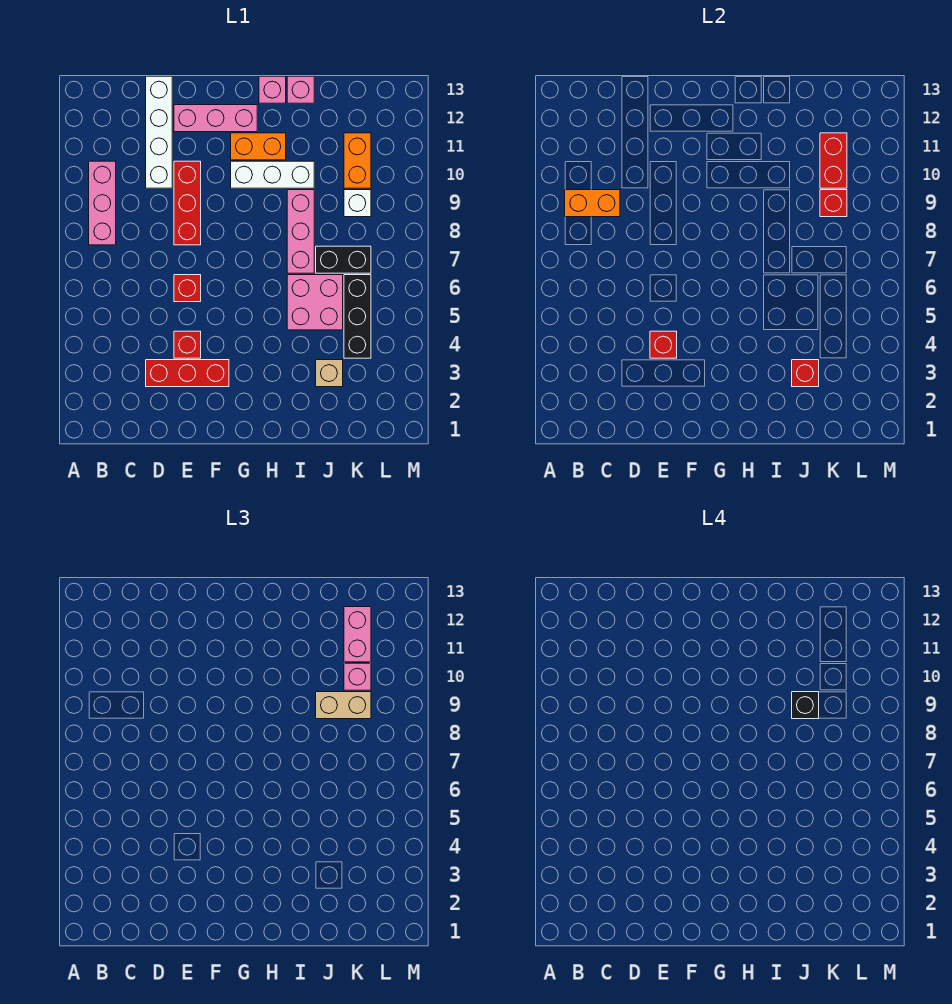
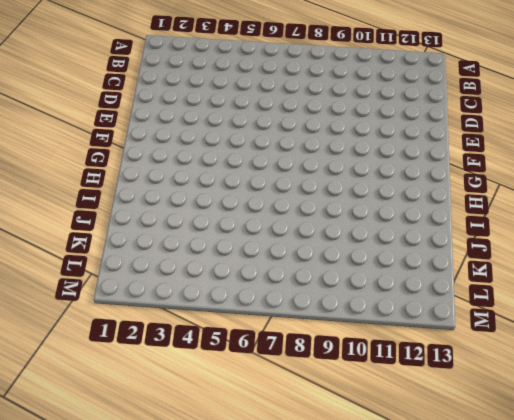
none -> pink brick B8:B10 level 1
none -> red brick D3:F3 level 1
none -> white brick D10:D13 level 1

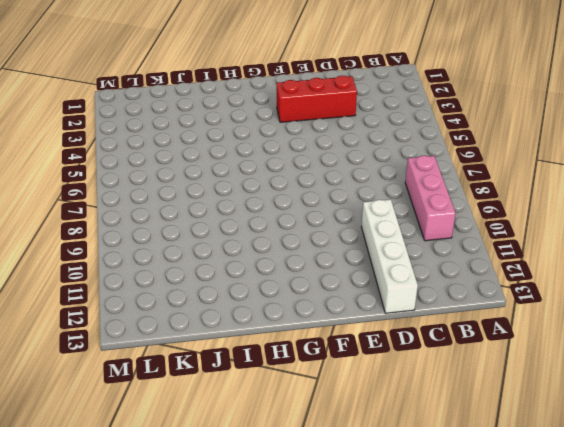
none -> red brick E4 level 1
none -> red brick E6 level 1
none -> red brick E8:E10 level 1

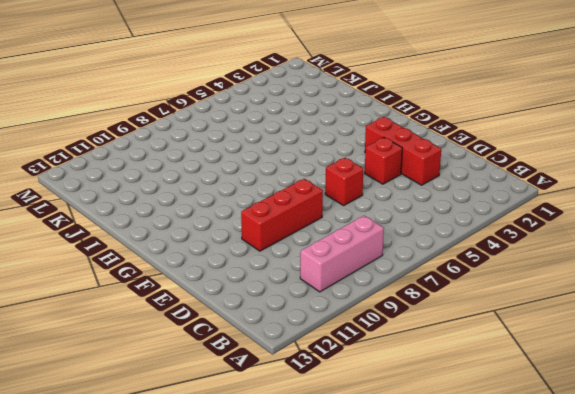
none -> white brick D10:D13 level 1
none -> pink brick E12:G12 level 1
none -> white brick G10:I10 level 1

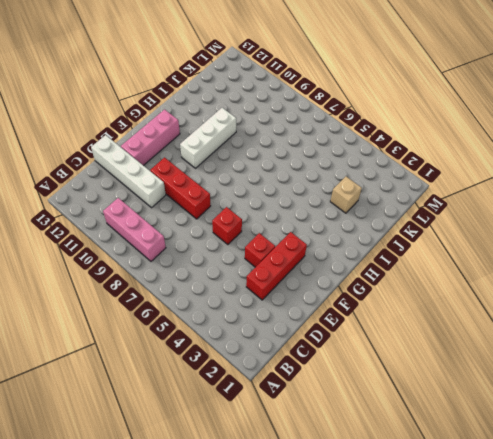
none -> orange brick G11:H11 level 1
none -> pink brick H13 level 1
none -> pink brick I5:J6 level 1

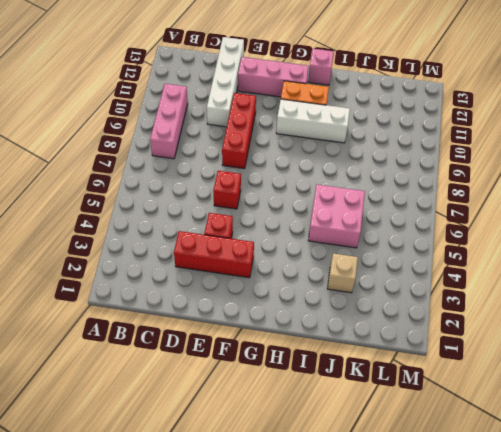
none -> pink brick I7:I9 level 1
none -> pink brick I13 level 1
none -> black brick J7:K7 level 1

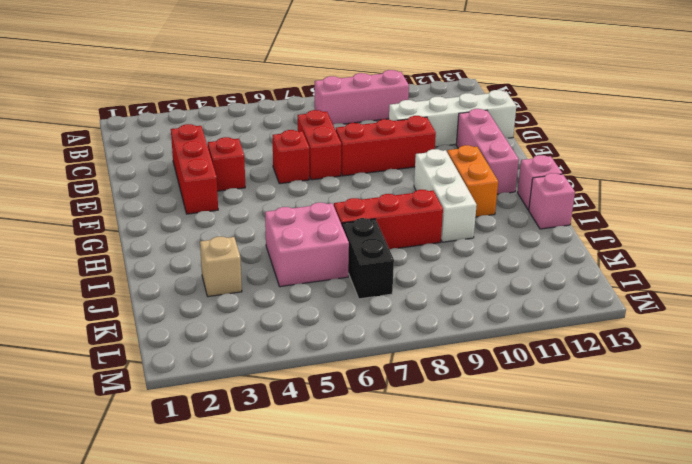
red brick D7:E7 level 1 -> red brick K10:K11 level 2
red brick I7:I9 level 1 -> pink brick I7:I9 level 1
none -> black brick K4:K6 level 1
none -> white brick K9 level 1
none -> orange brick K10:K11 level 1

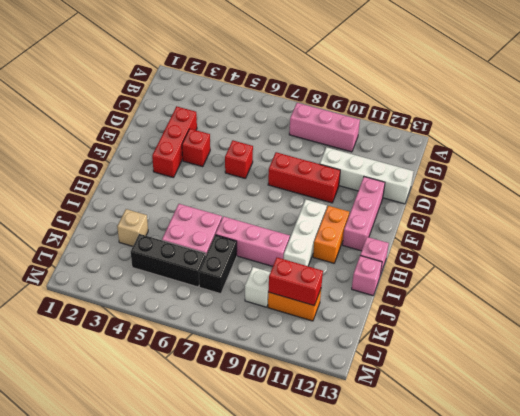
none -> orange brick B9:C9 level 2
none -> red brick E4 level 2
none -> red brick J3 level 2

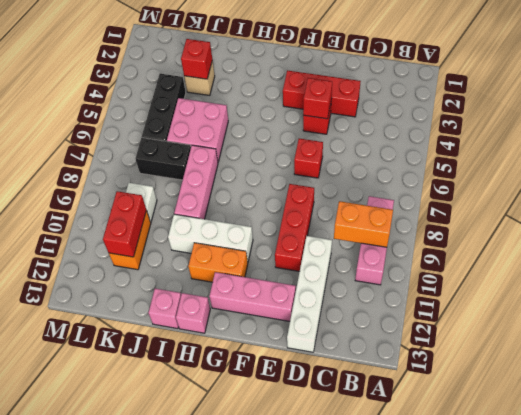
none -> red brick K9 level 2
none -> tan brick J9:K9 level 3
none -> pink brick K10 level 3

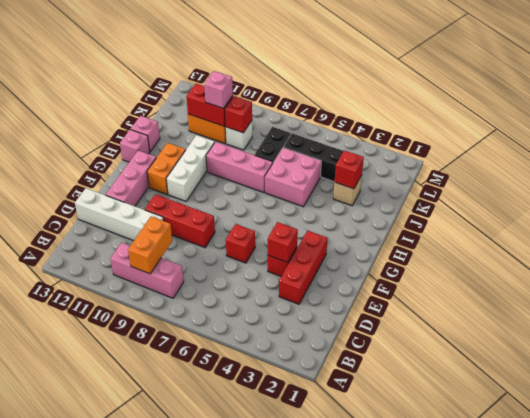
none -> tan brick J9:K9 level 3
none -> pink brick K11:K12 level 3
none -> black brick J9 level 4

